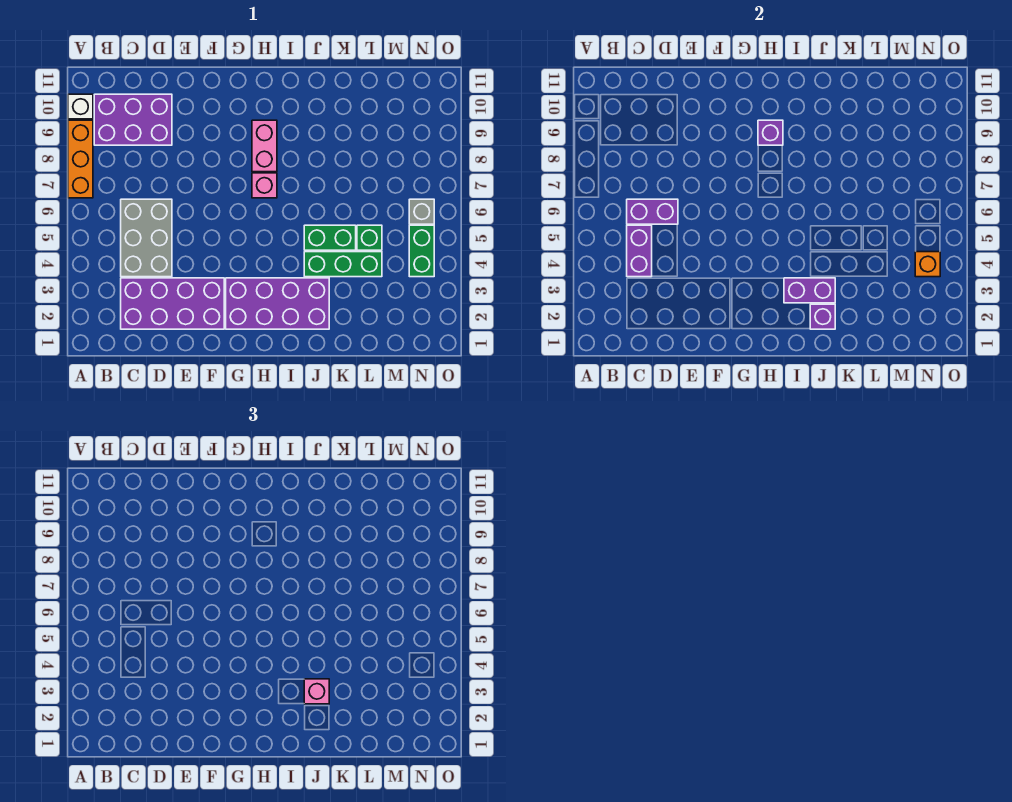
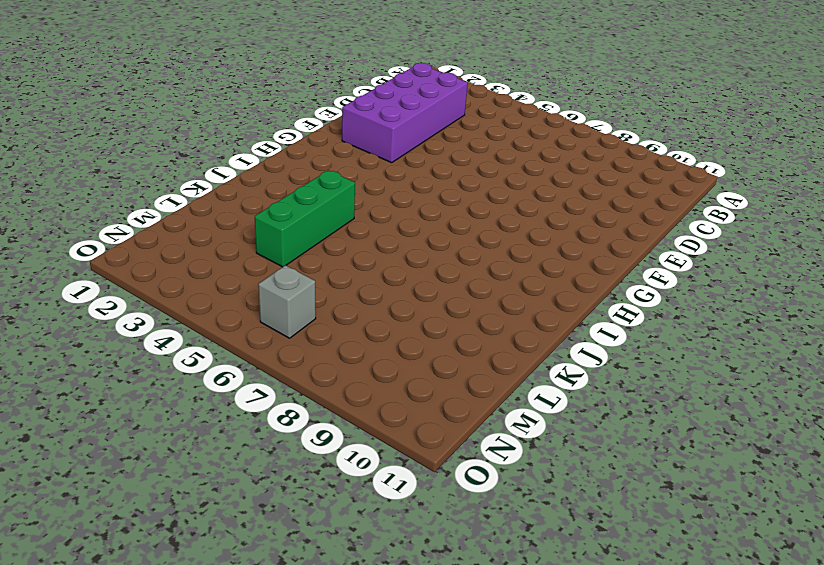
none -> orange brick A7:A9 level 1
none -> white brick A10 level 1
none -> purple brick B9:D10 level 1

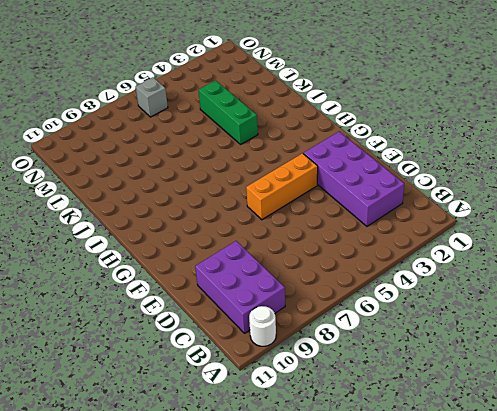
white round brick A10 level 1 -> white brick A10 level 1
orange brick F4:F6 level 1 -> orange brick A7:A9 level 1
none -> grey brick C4:D6 level 1
none -> purple brick G2:J3 level 1
none -> pink brick H7 level 1

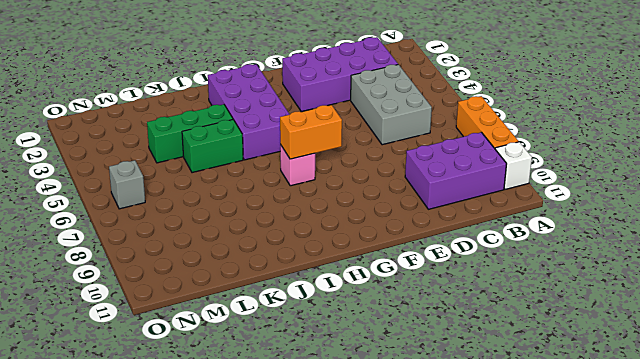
orange brick G7:H7 level 2 -> none
purple brick H2:I5 level 1 -> purple brick G2:J3 level 1
none -> pink brick H8:H9 level 1
none -> green brick L5 level 1
none -> green brick N4:N5 level 1

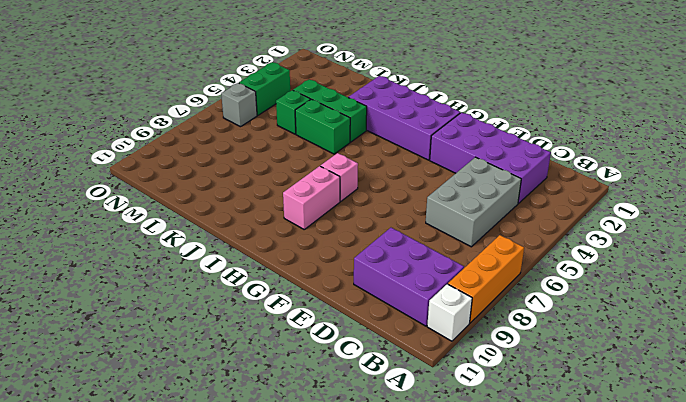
none -> purple brick C4:C5 level 2
none -> purple brick C6:D6 level 2
none -> purple brick H9 level 2

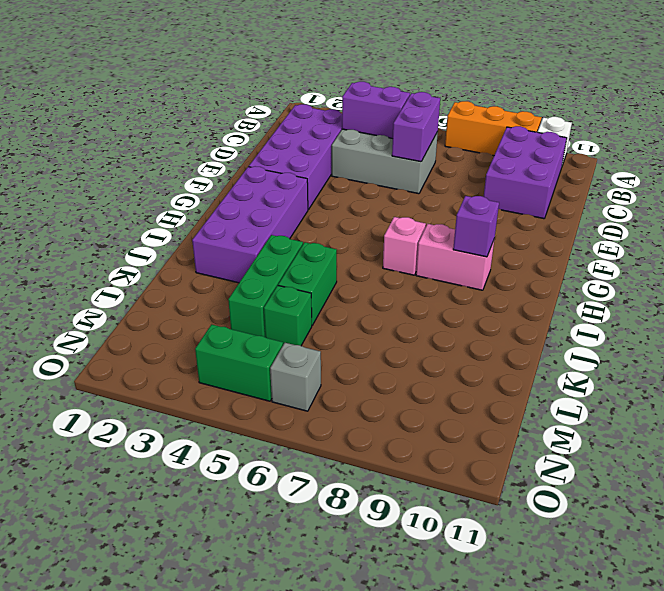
none -> purple brick I3:J3 level 2
none -> purple brick J2 level 2
none -> orange brick N4 level 2

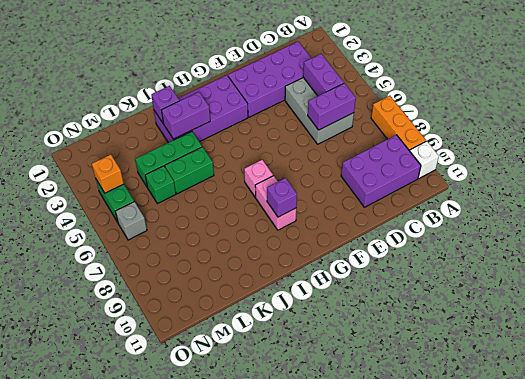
none -> pink brick J3 level 3

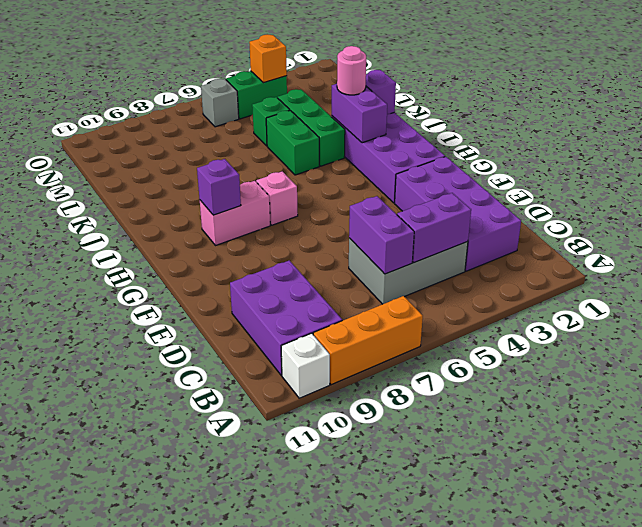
pink round brick J3 level 3 -> pink brick J3 level 3

